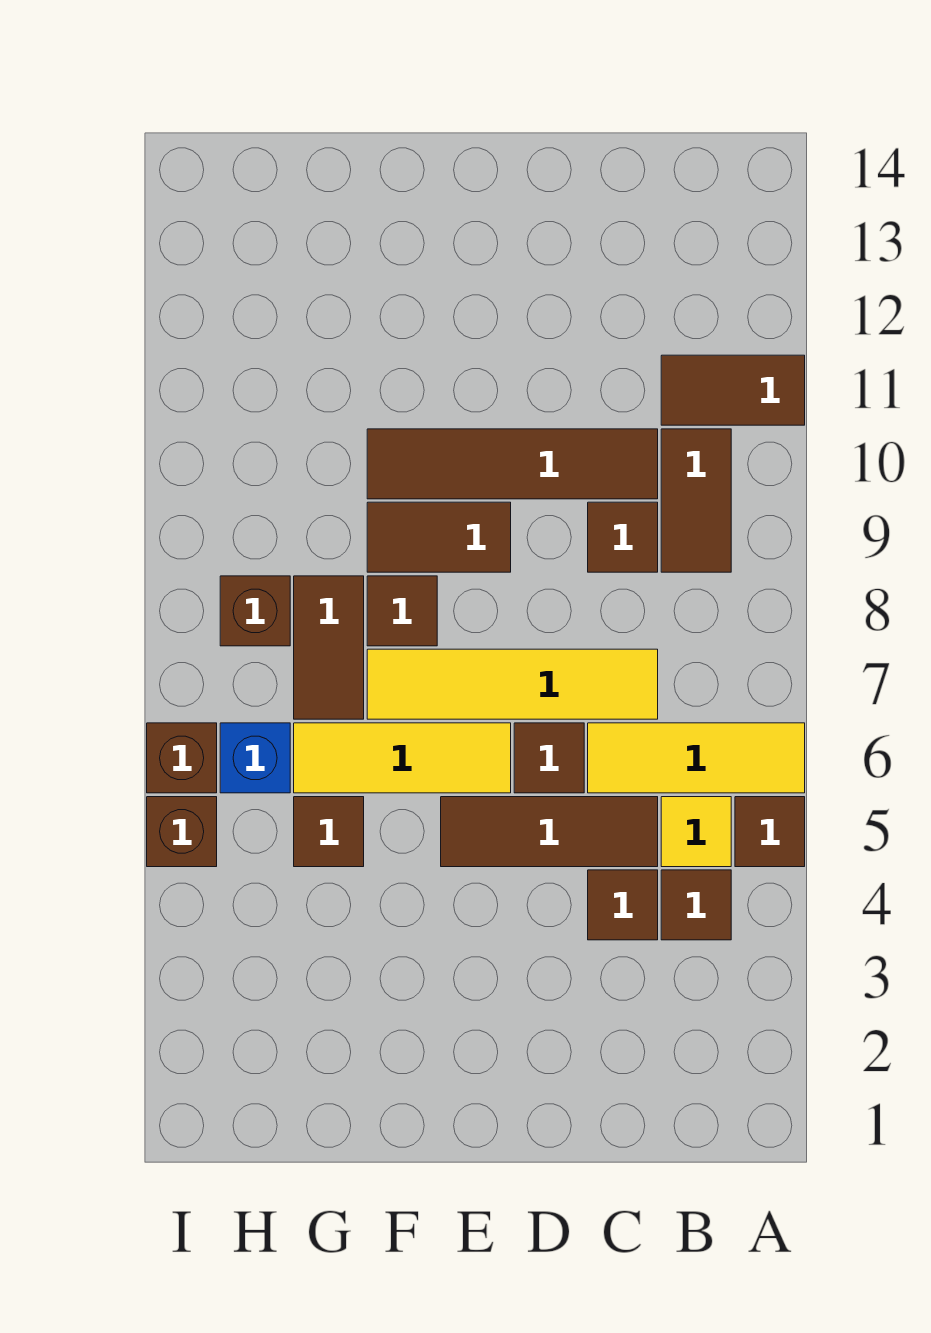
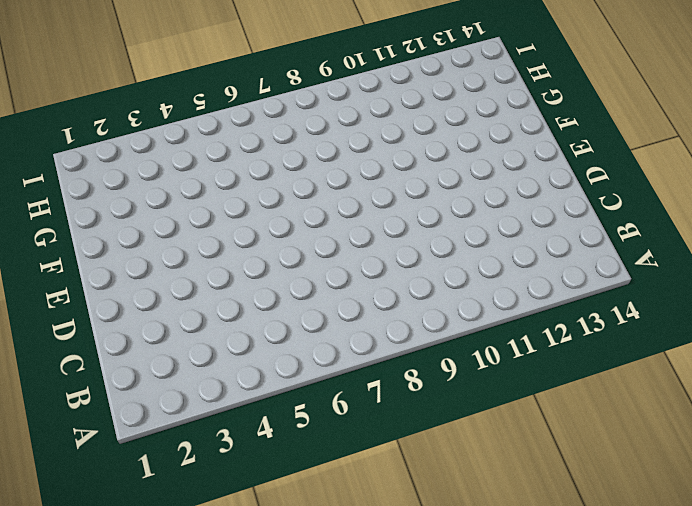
none -> brown tile A5 level 1
none -> yellow tile A6:C6 level 1
none -> brown tile A11:B11 level 1

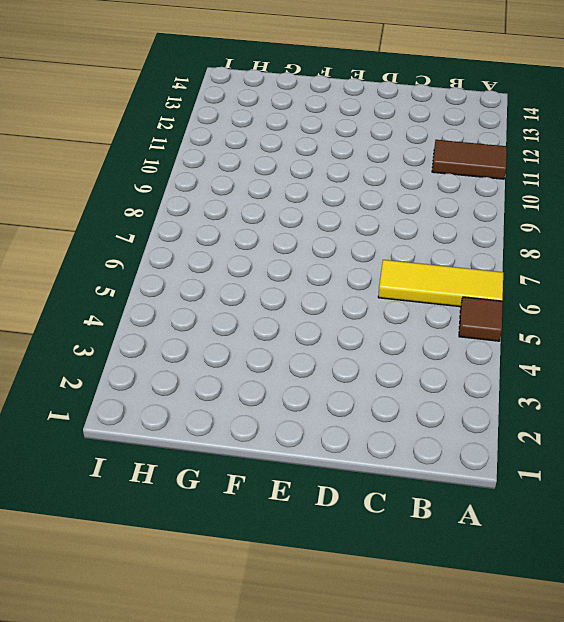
none -> brown tile B4 level 1
none -> yellow tile B5 level 1
none -> brown tile B9:B10 level 1

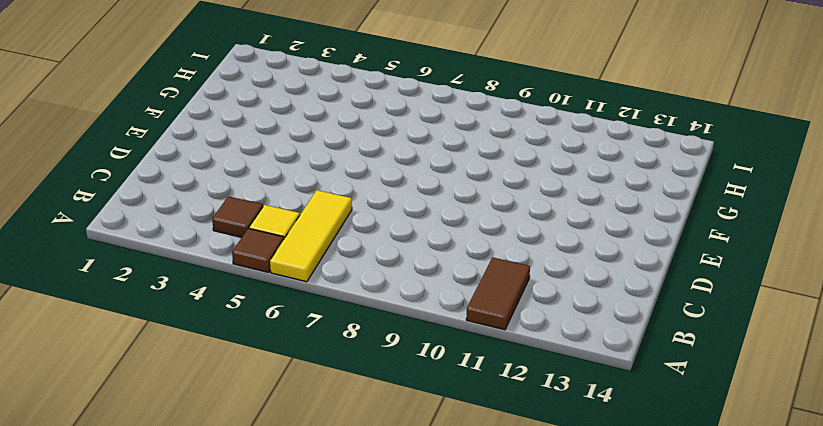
none -> brown tile B9:B10 level 1
none -> brown tile C4 level 1
none -> brown tile C5:E5 level 1

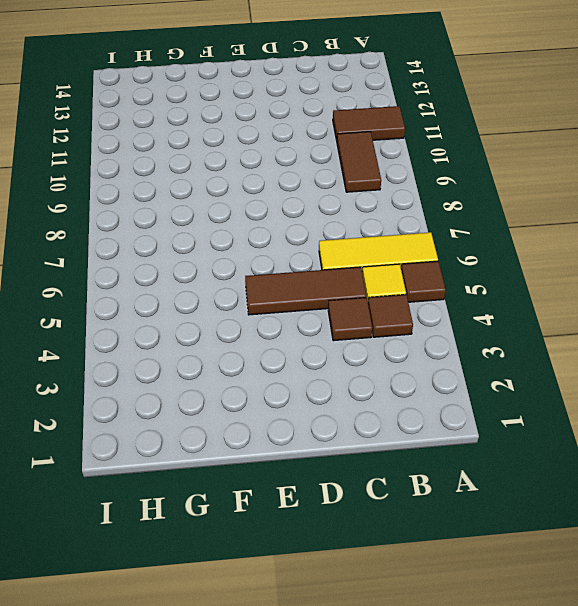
none -> yellow tile C7:F7 level 1
none -> brown tile C9 level 1
none -> brown tile C10:F10 level 1

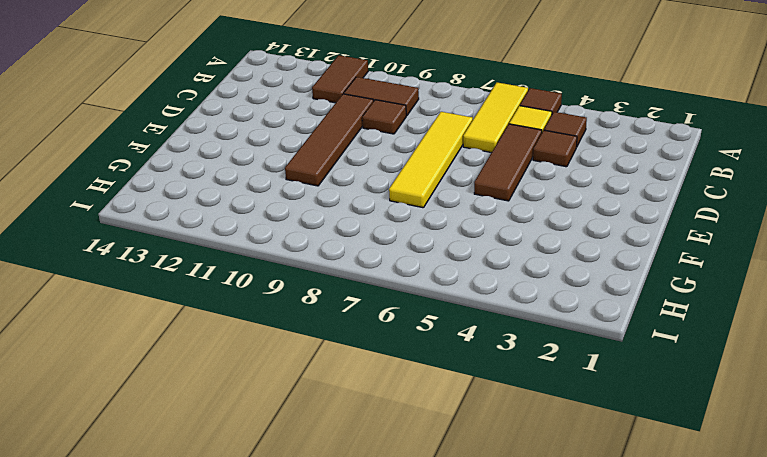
none -> brown tile D6 level 1
none -> yellow tile E6:G6 level 1
none -> brown tile E9:F9 level 1

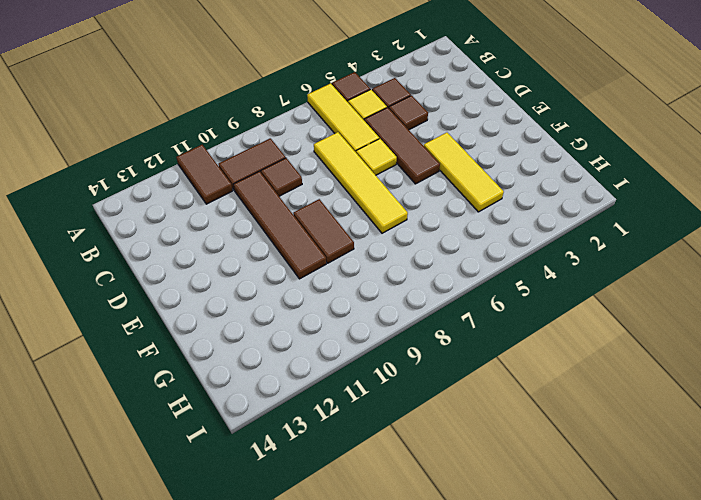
yellow tile D6 level 1 -> brown tile D6 level 1
yellow tile E4:G4 level 1 -> yellow tile E6:G6 level 1
none -> brown tile F8 level 1
none -> brown tile G5 level 1
none -> brown tile G7:G8 level 1

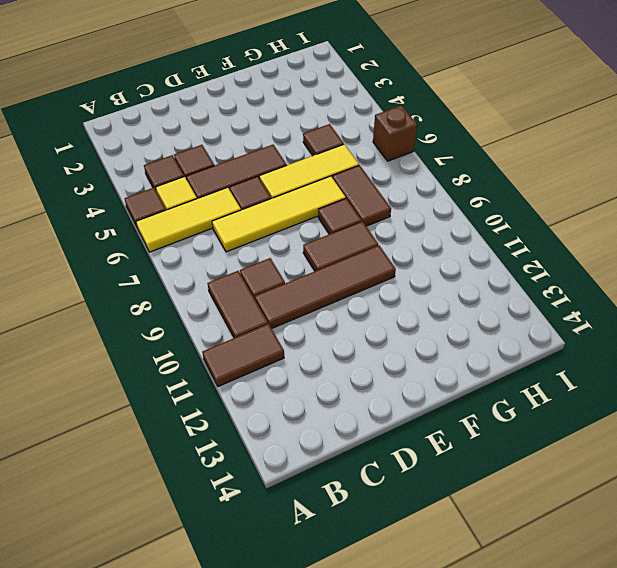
none -> blue brick H6 level 1
none -> brown brick H8 level 1
none -> brown brick I5 level 1

